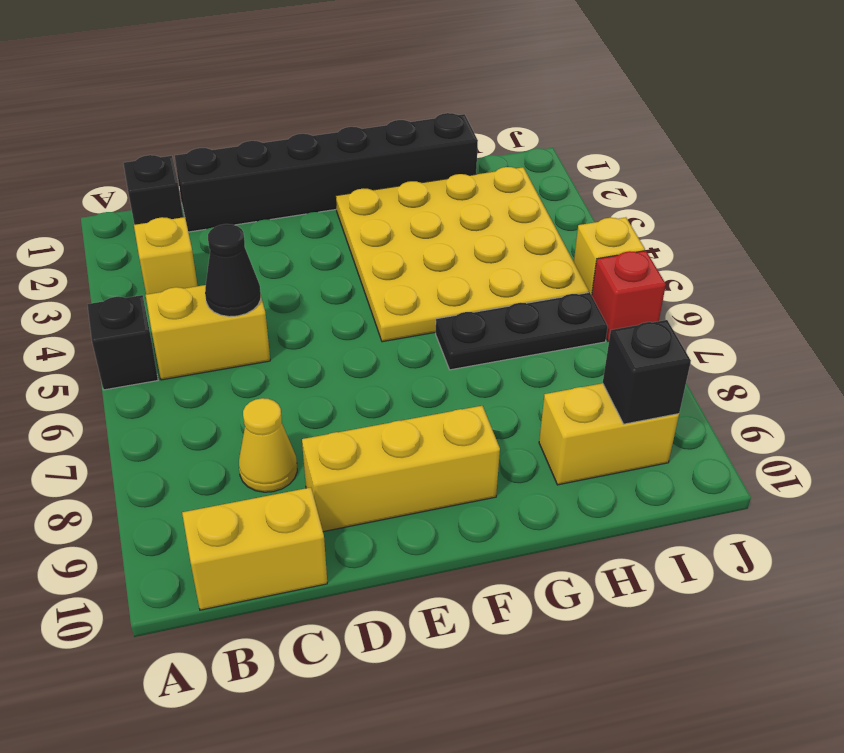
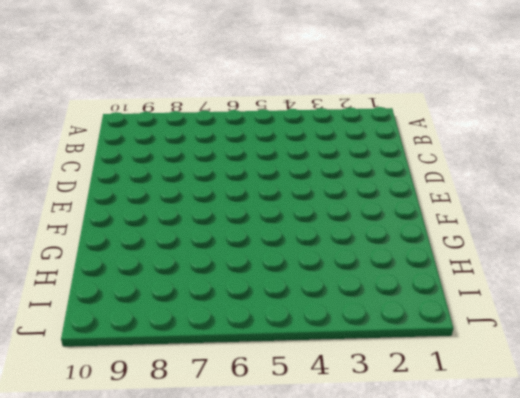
none -> black brick A5 level 1
none -> black brick B1 level 1
none -> yellow brick B3 level 1

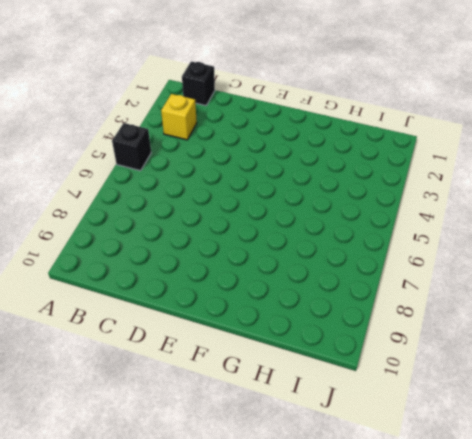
none -> yellow brick B5:C5 level 1
none -> yellow brick B10:C10 level 1
none -> black brick C1:H1 level 1

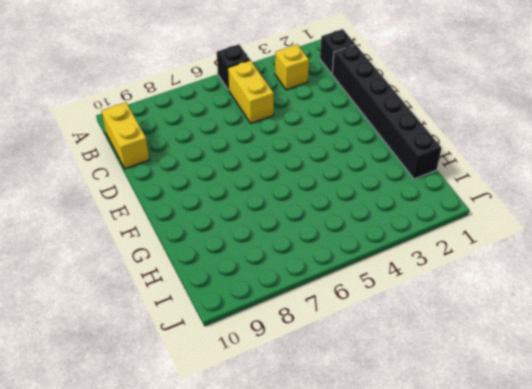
none -> yellow cone C8 level 1
none -> yellow brick D9:F9 level 1
none -> yellow plate F2:I5 level 1

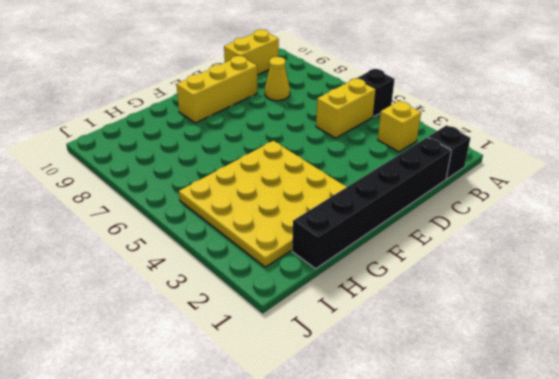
none -> black plate G6:I6 level 1
none -> yellow brick H9:I9 level 1
none -> yellow brick J5 level 1

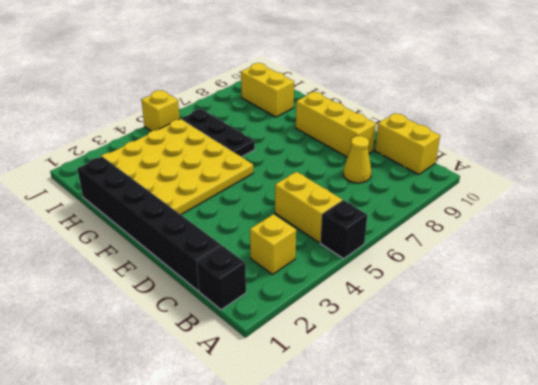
none -> red brick J6 level 1
none -> black cone C5 level 2
none -> black brick I9 level 2

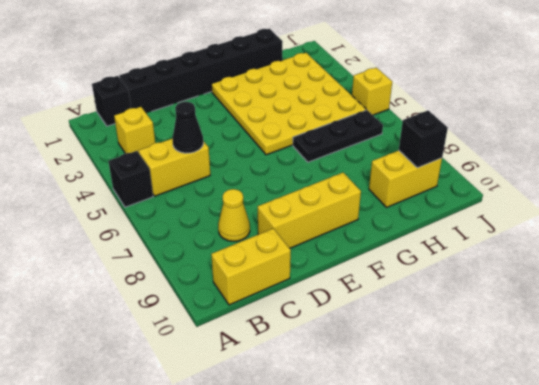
none -> red brick J6 level 1

